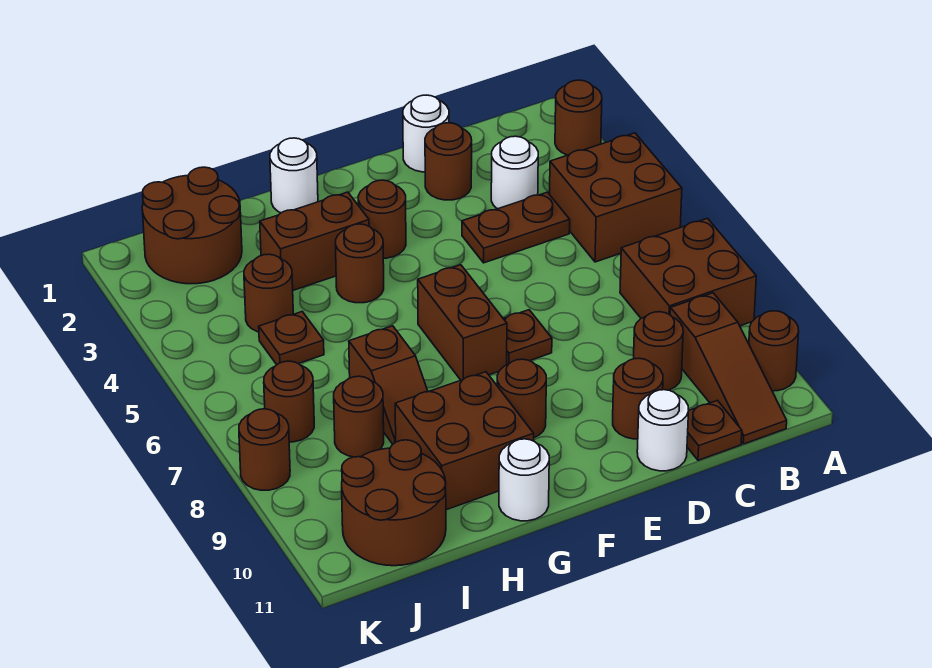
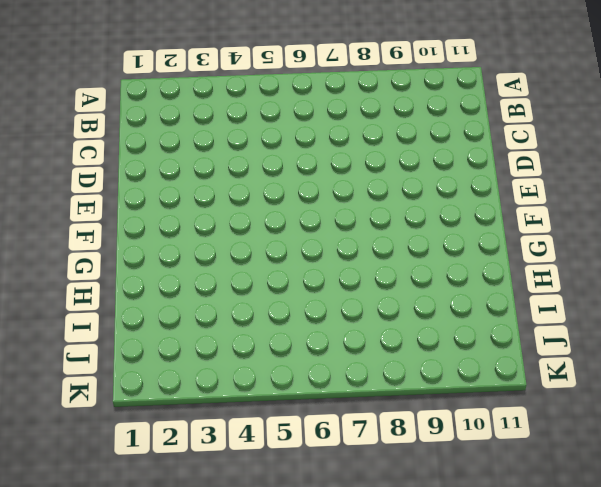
none -> brown round brick A2 level 1
none -> brown brick A4:B5 level 1
none -> brown brick A7:B8 level 1
none -> brown round brick A10 level 1

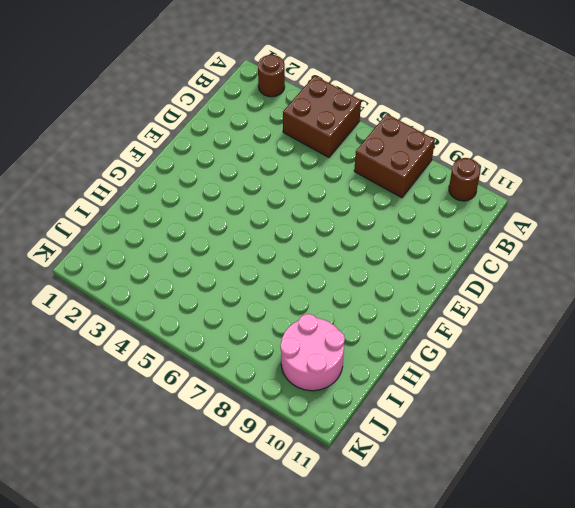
pink round brick I9:J10 level 1 -> brown round brick I10:J11 level 1
none -> brown slope B9:B11 level 1 top 9
none -> white round brick C3 level 1
none -> brown plate C4:D4 level 1
none -> brown round brick C9 level 1

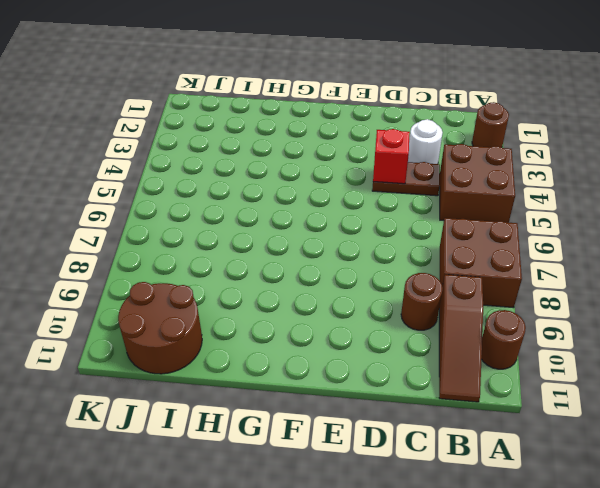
red brick D4 level 2 -> none
none -> brown plate C11 level 1
none -> white round brick D1 level 1
none -> brown round brick D2 level 1
none -> brown round brick D10 level 1

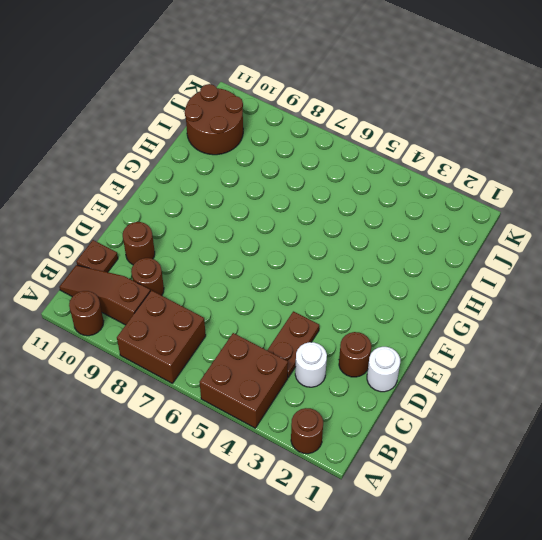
none -> white round brick D11 level 1
none -> brown plate E7 level 1
none -> brown round brick F3 level 1
none -> brown brick F6:F7 level 1

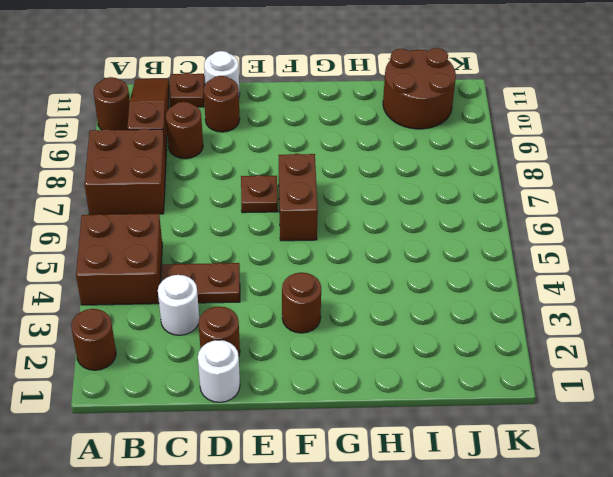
none -> brown round brick F9 level 1
none -> white round brick G1 level 1
none -> brown brick G3:H3 level 1
none -> brown round brick G4 level 1

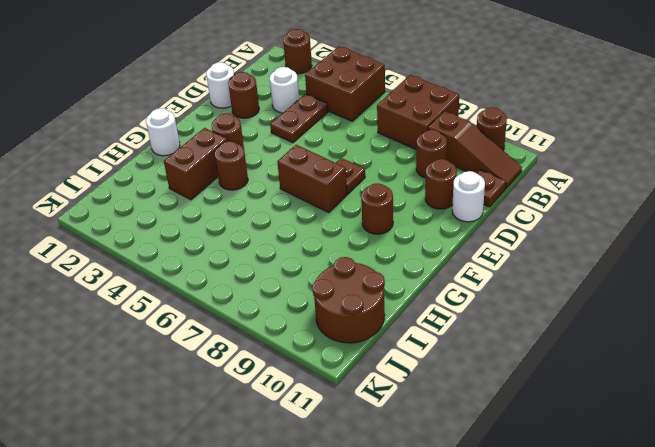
none -> brown brick G9:H10 level 1
none -> white round brick G11 level 1
none -> brown slope H7:H8 level 1 top 7
none -> brown round brick I1:J2 level 1

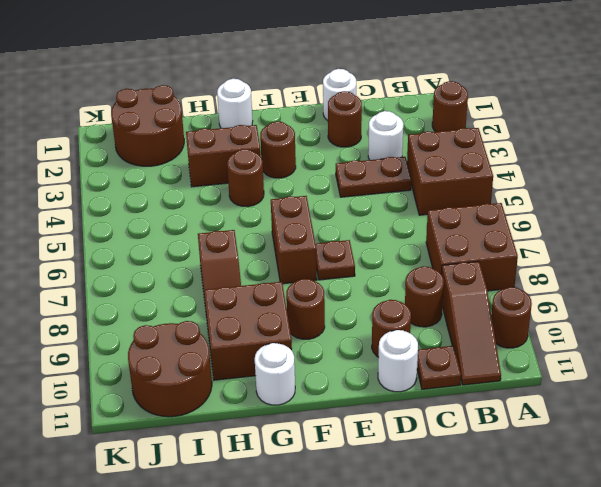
none -> brown round brick I4 level 1
none -> brown plate I5 level 1
none -> brown round brick I8 level 1
none -> brown round brick J7 level 1

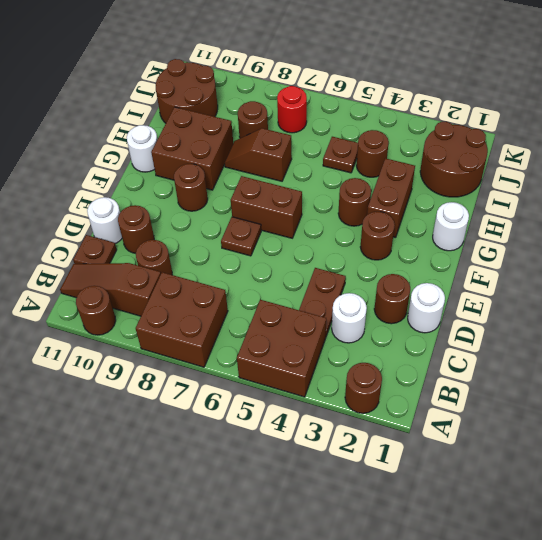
red round brick J7 level 1 -> brown round brick J7 level 1
none -> brown round brick K8 level 1

